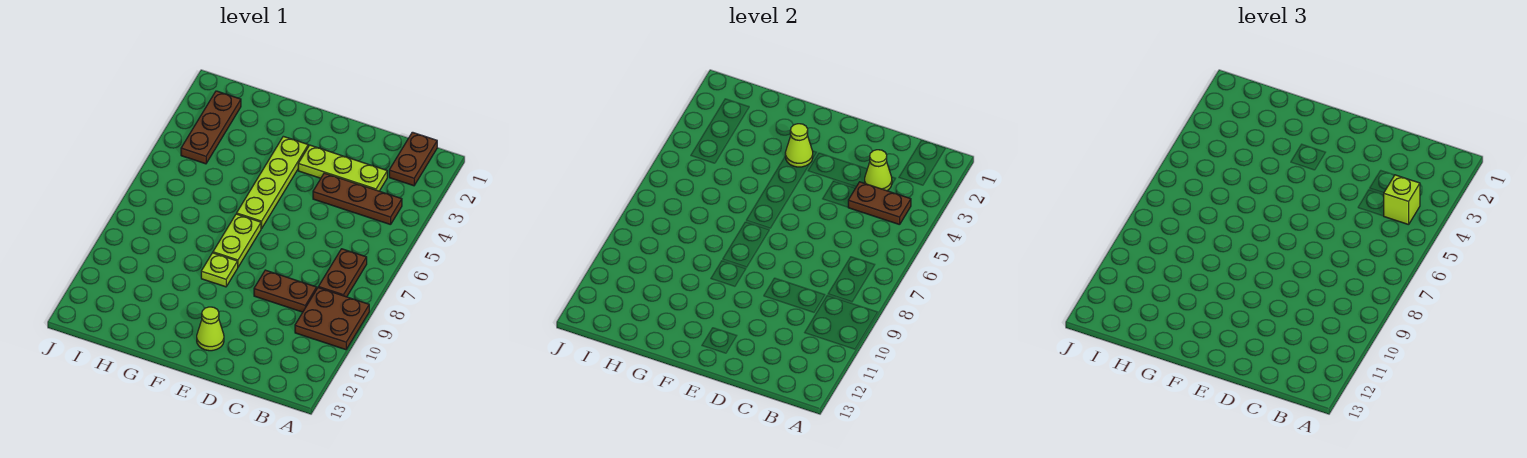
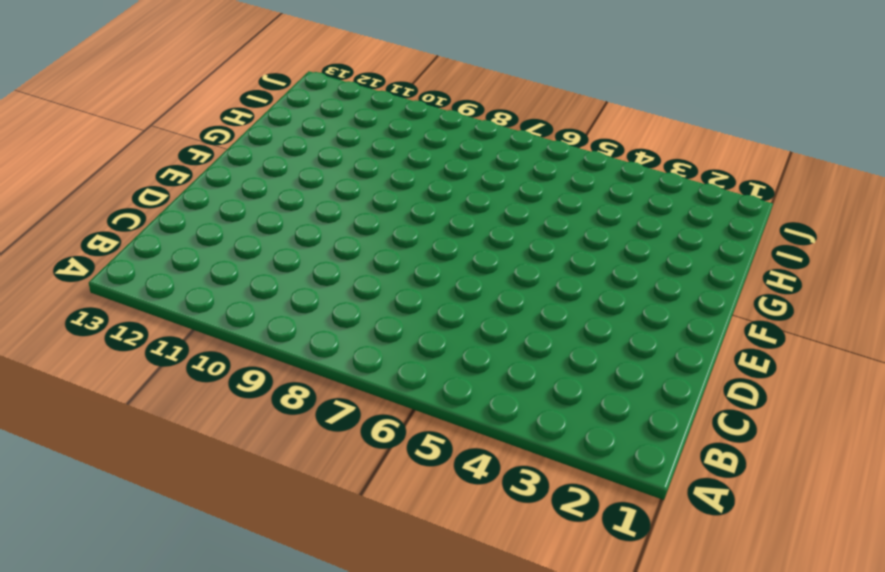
none -> brown plate A9:B10 level 1
none -> brown plate B1:B2 level 1
none -> brown plate B4:D4 level 1

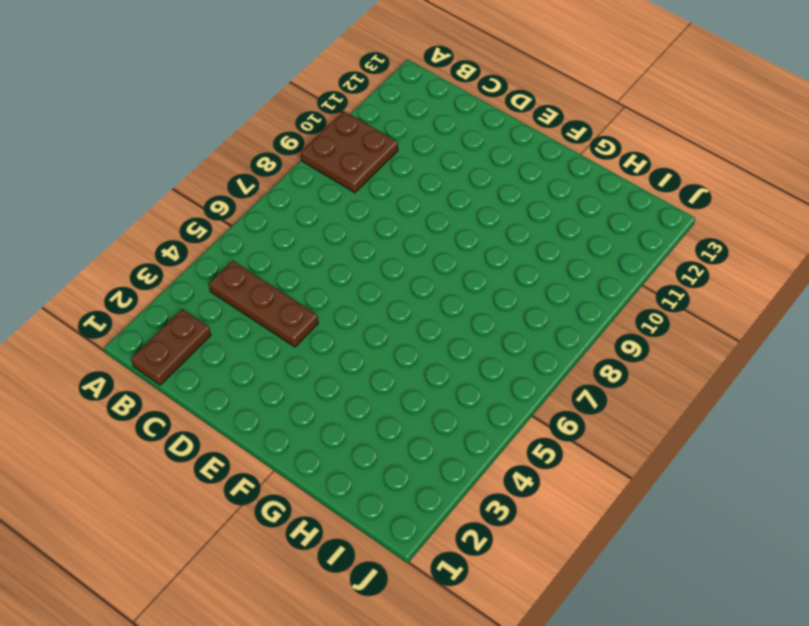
none -> brown plate B7:B8 level 1
none -> lime plate C3:E3 level 1
none -> brown plate C9:D9 level 1

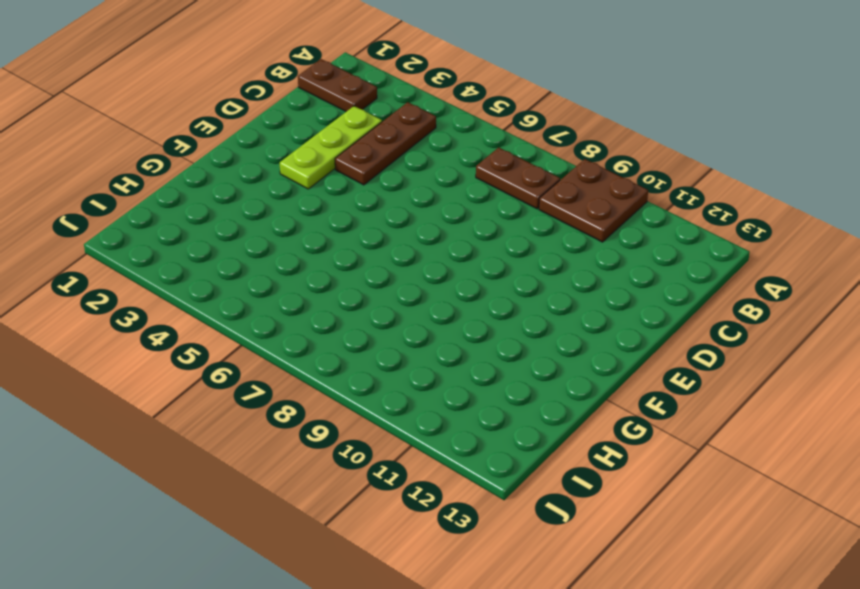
none -> brown plate C9:D9 level 1
none -> lime cone E12 level 1
none -> lime plate F3:F6 level 1

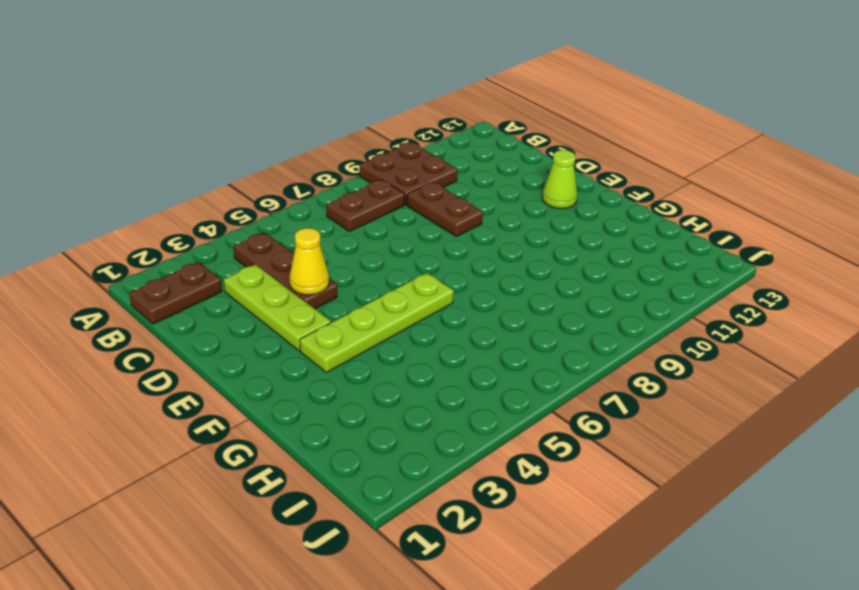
yellow cone D4 level 2 -> none
none -> lime plate F7:F8 level 1
none -> lime plate F9 level 1
none -> brown plate I2:I4 level 1

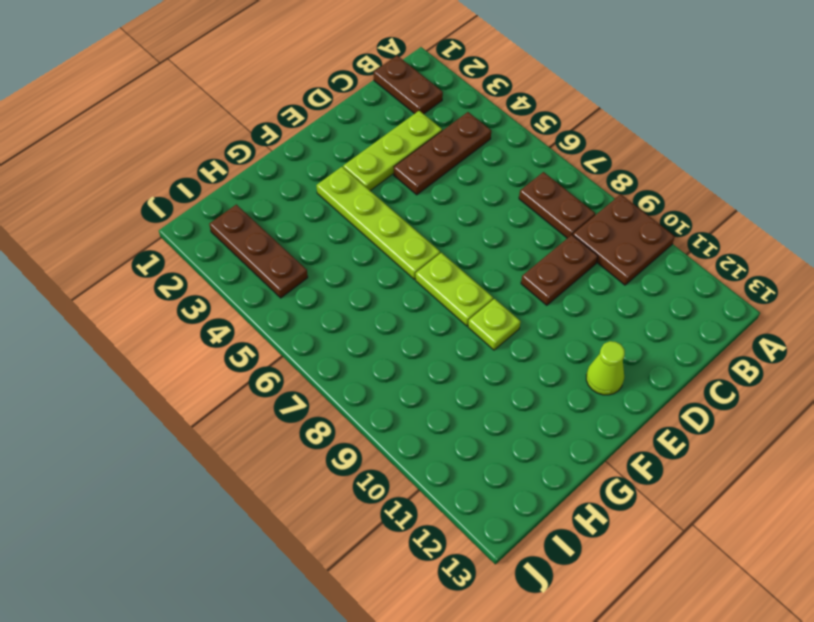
none -> brown plate B4:C4 level 2
none -> lime cone C3 level 2
none -> lime cone F3 level 2

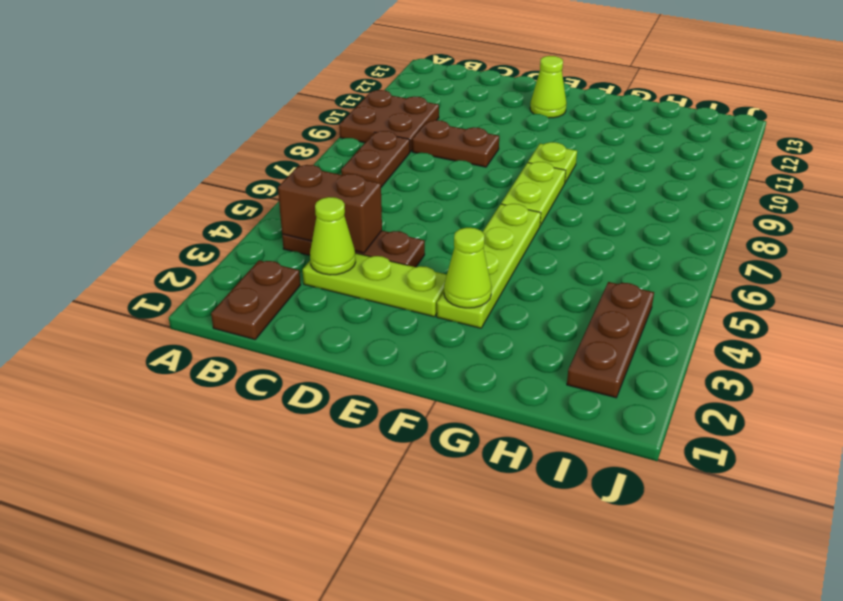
brown brick B4:C4 level 2 -> brown plate B4:C4 level 2
none -> lime brick B4 level 3

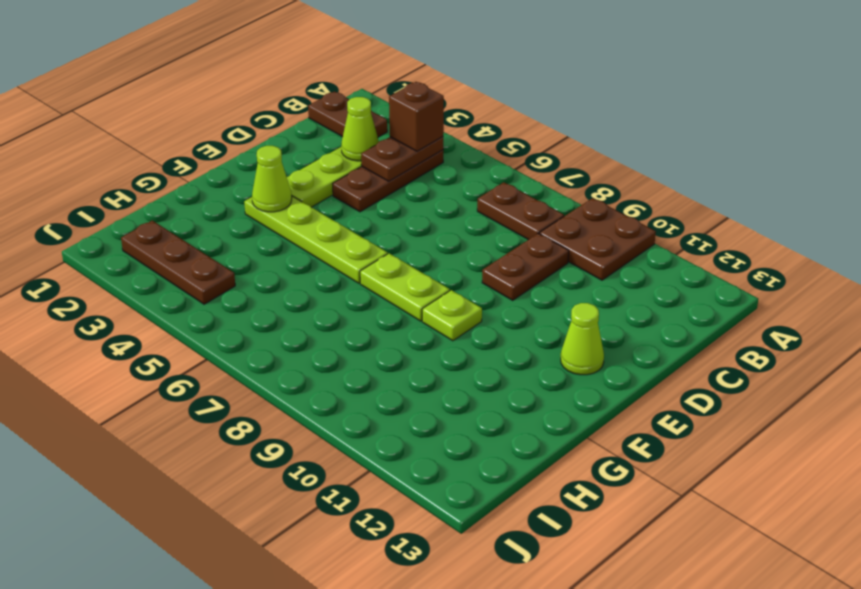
brown brick B4 level 3 -> lime brick B4 level 3

